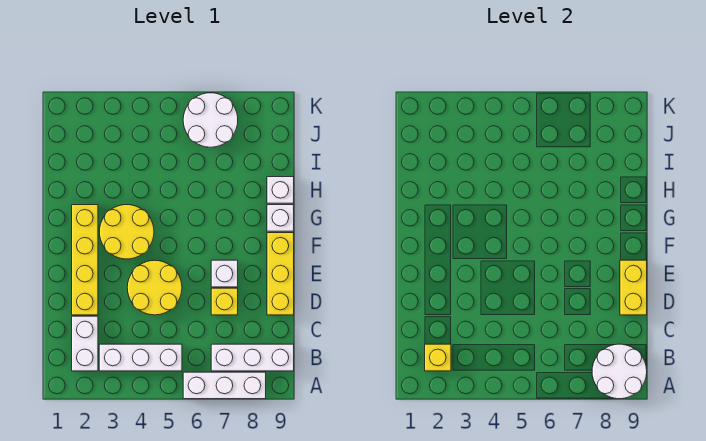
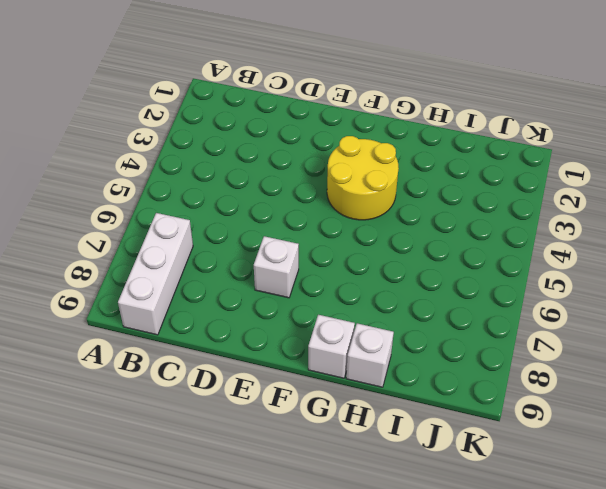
none -> white brick A6:A8 level 1
none -> white brick B2:C2 level 1
none -> white brick B3:B5 level 1

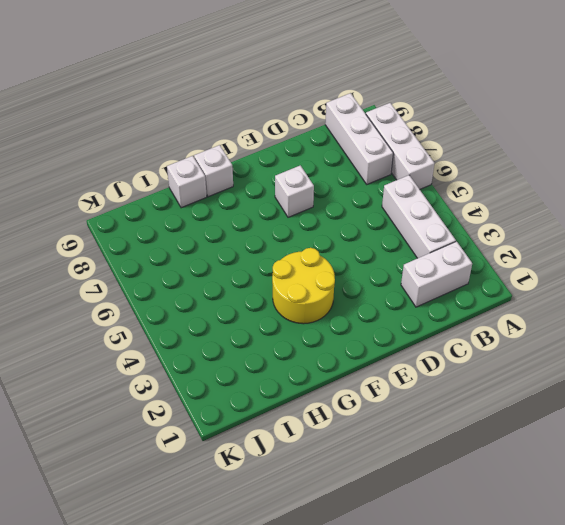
none -> yellow brick D2:G2 level 1
none -> yellow round brick D4:E5 level 1
none -> yellow brick D7 level 1

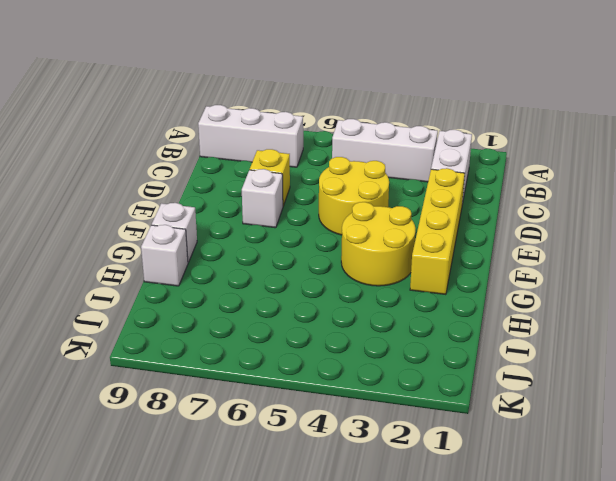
none -> white brick A6:A8 level 1
none -> yellow brick D9:F9 level 1
none -> white round brick J6:K7 level 1

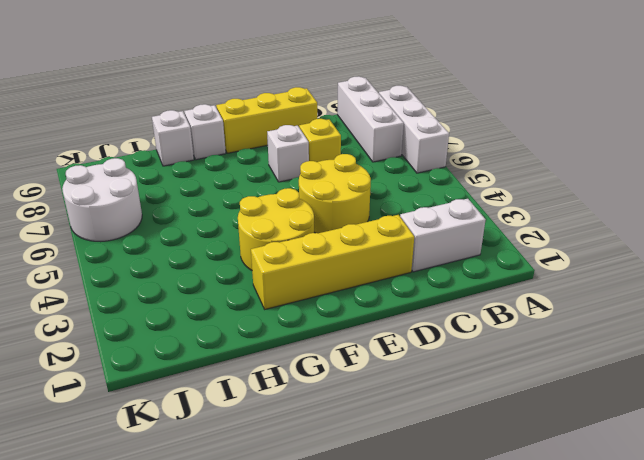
none -> white brick B3:B5 level 1
none -> white round brick A8:B9 level 2
none -> yellow brick B2 level 2

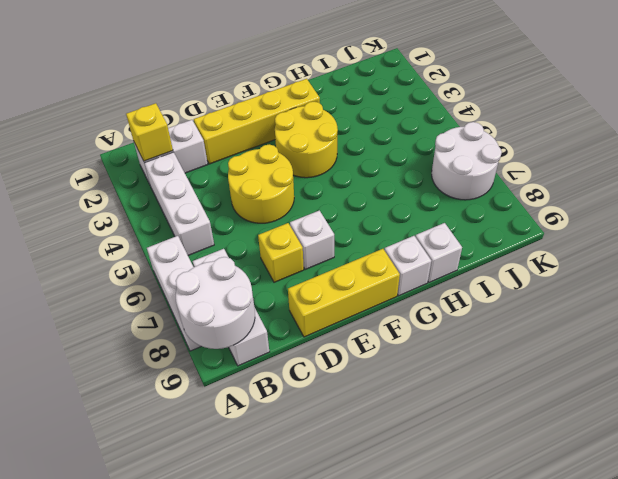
none -> yellow brick D9:E9 level 2

